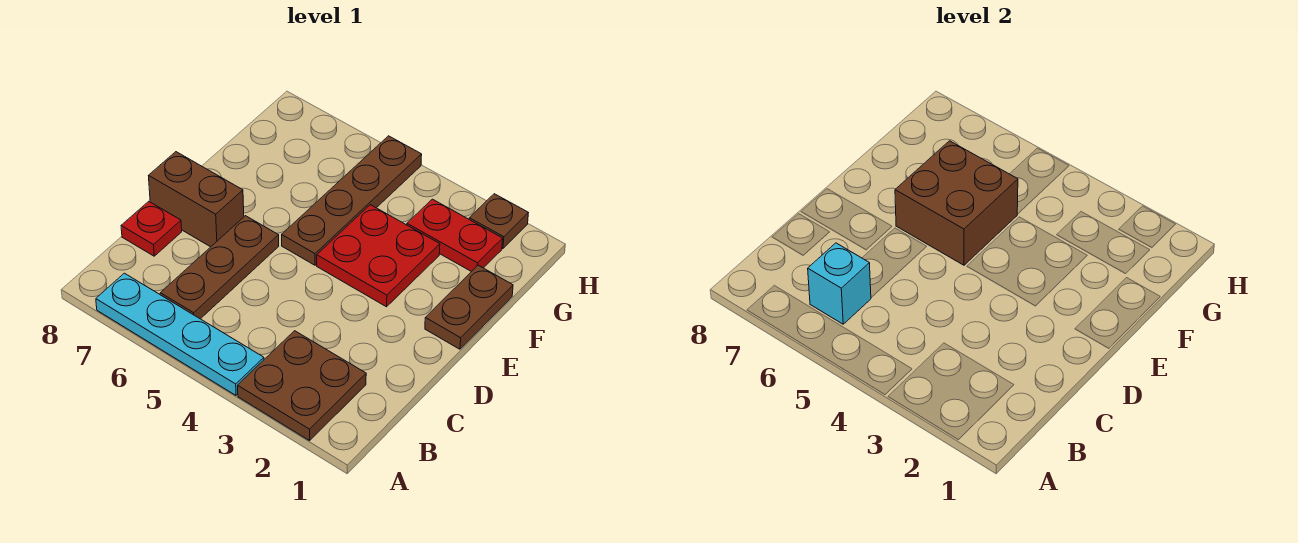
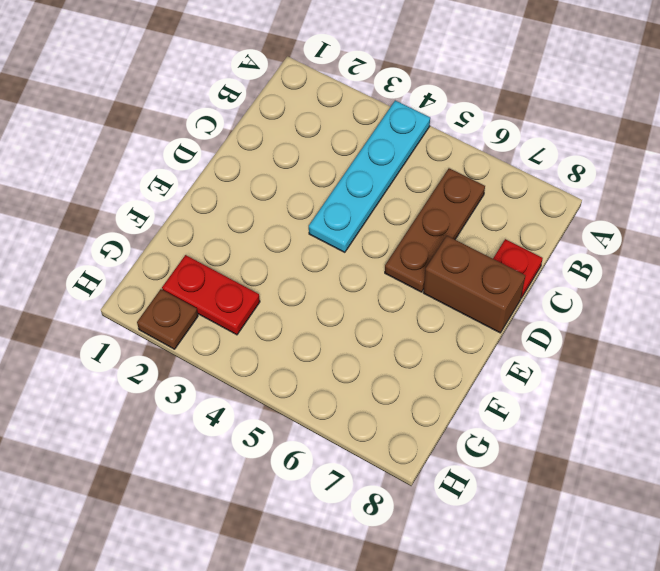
cyan plate A4:D4 level 1 -> cyan plate A4:A7 level 1
none -> brown plate A2:B3 level 1
none -> brown plate E1:F1 level 1
none -> red plate E3:F4 level 1

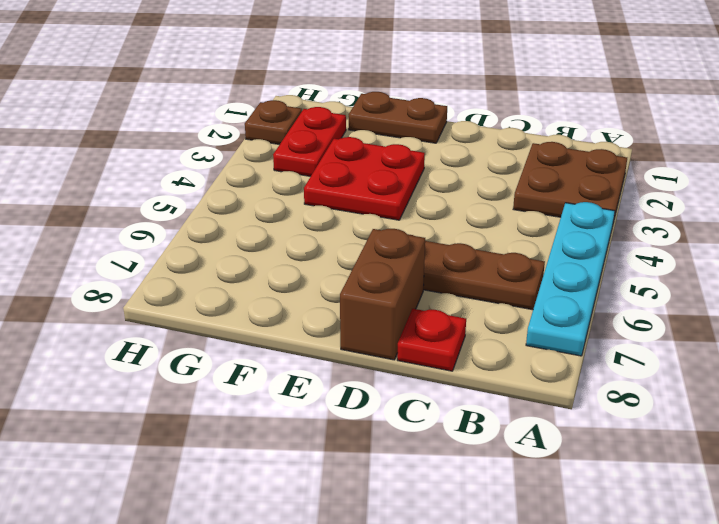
none -> brown plate E5:H5 level 1
none -> cyan brick B6 level 2
none -> brown brick E5:F6 level 2

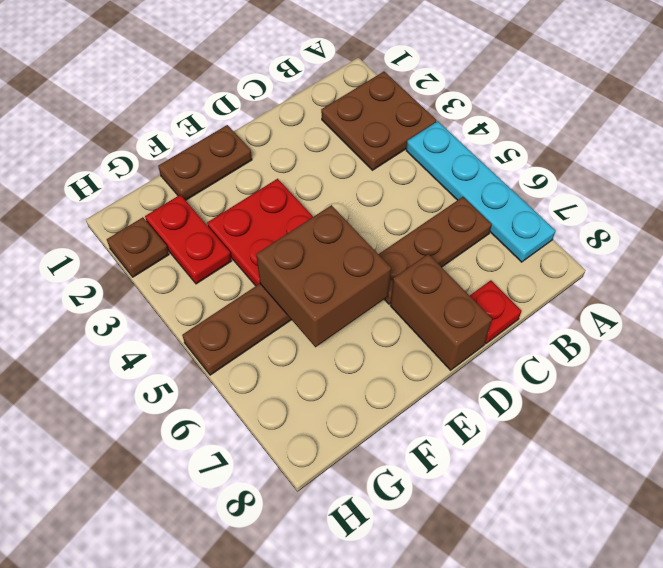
none -> cyan brick B6 level 2

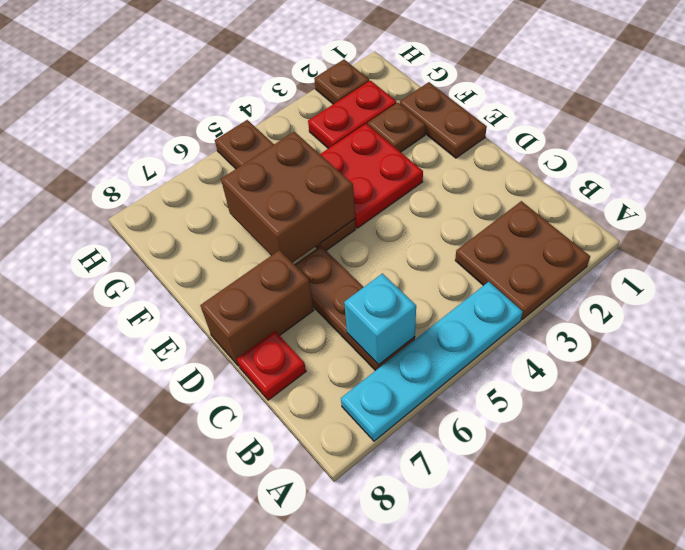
brown plate F2 level 1 -> none

